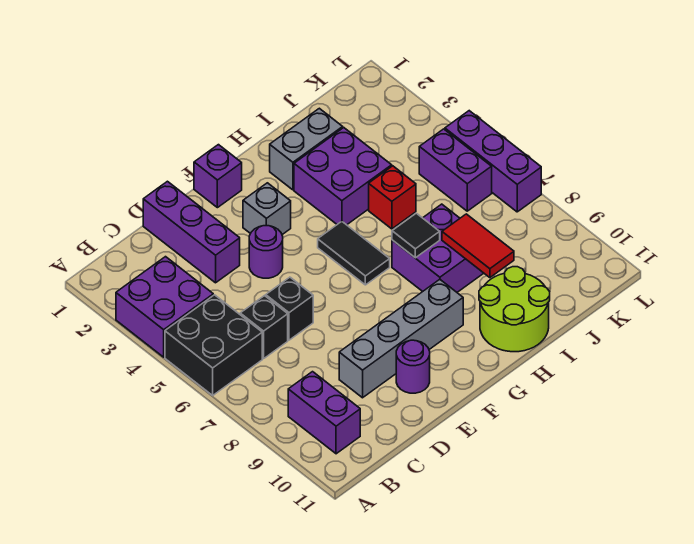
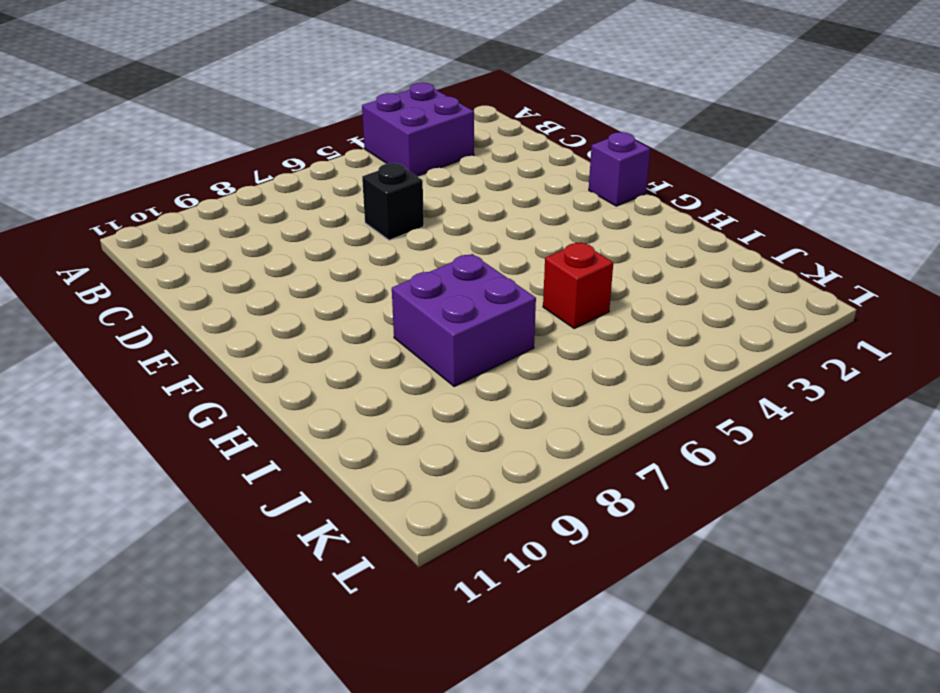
none -> black brick A5:B6 level 1
none -> purple brick B9:B10 level 1
none -> black brick C6 level 1

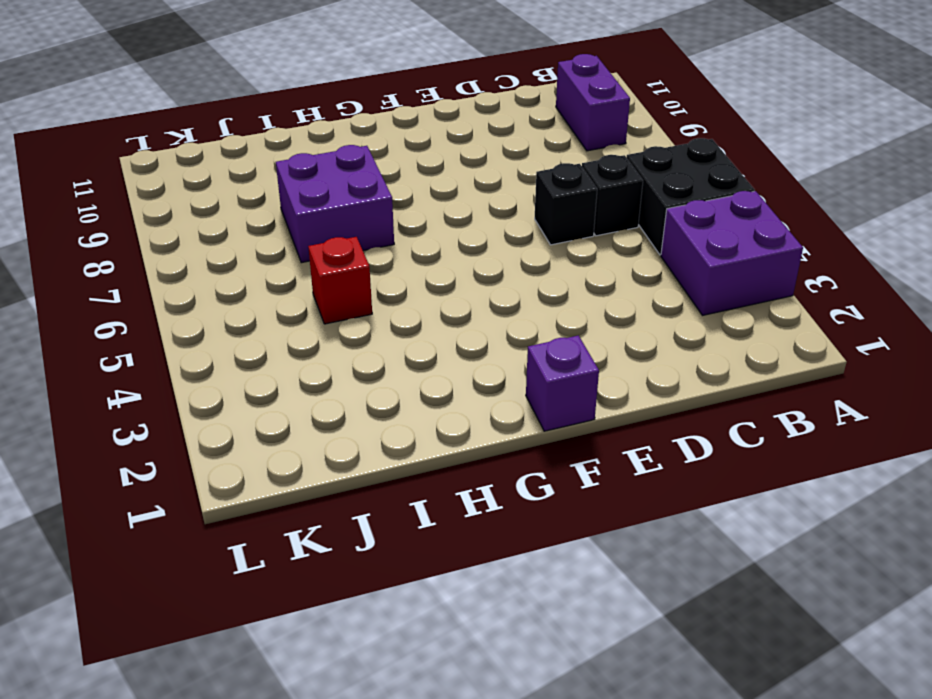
none -> purple brick D1:D3 level 1
none -> grey brick D9:G9 level 1
none -> purple round brick E4 level 1

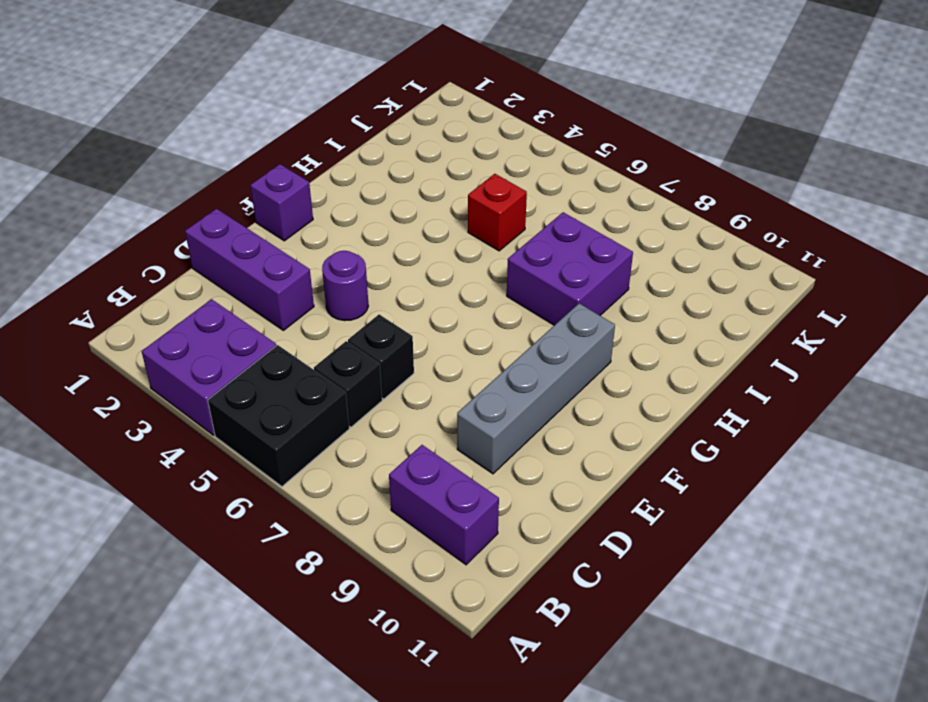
none -> purple round brick E10 level 1
none -> grey brick F3 level 1
none -> black tile G5:G6 level 1

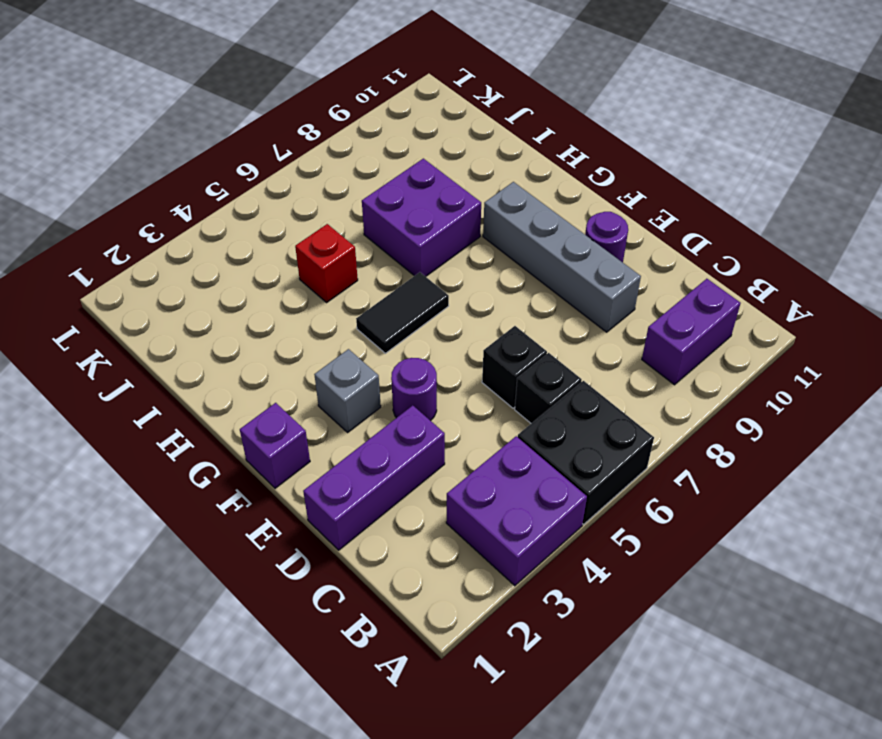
none -> grey brick H2:I2 level 1
none -> purple brick H3:I4 level 1
none -> lime round brick H10:I11 level 1

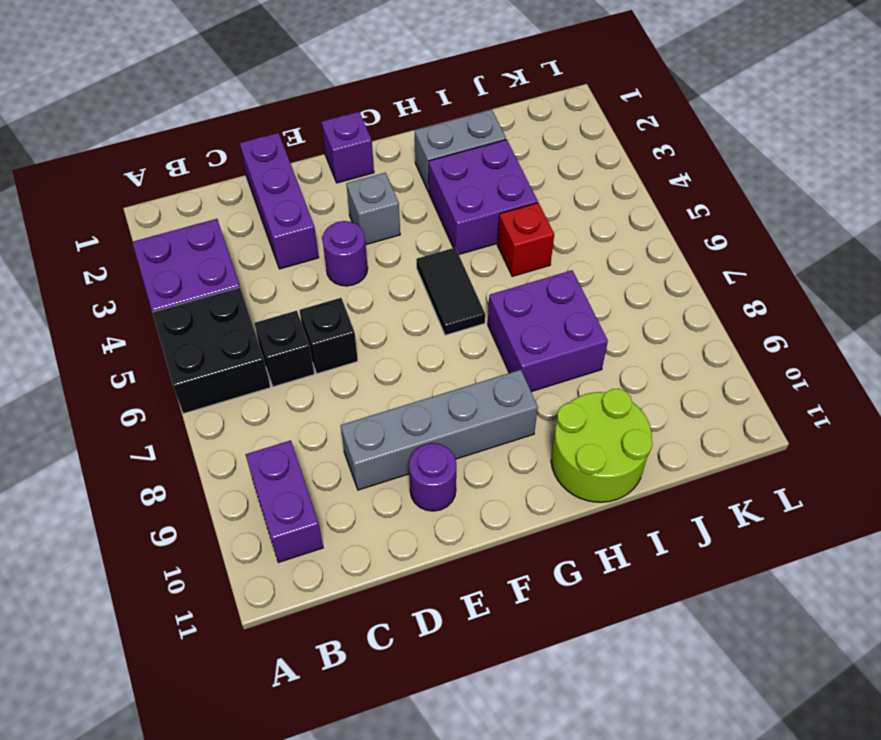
none -> purple brick K5:K6 level 1
none -> purple brick L5:L7 level 1
none -> black tile H7 level 2

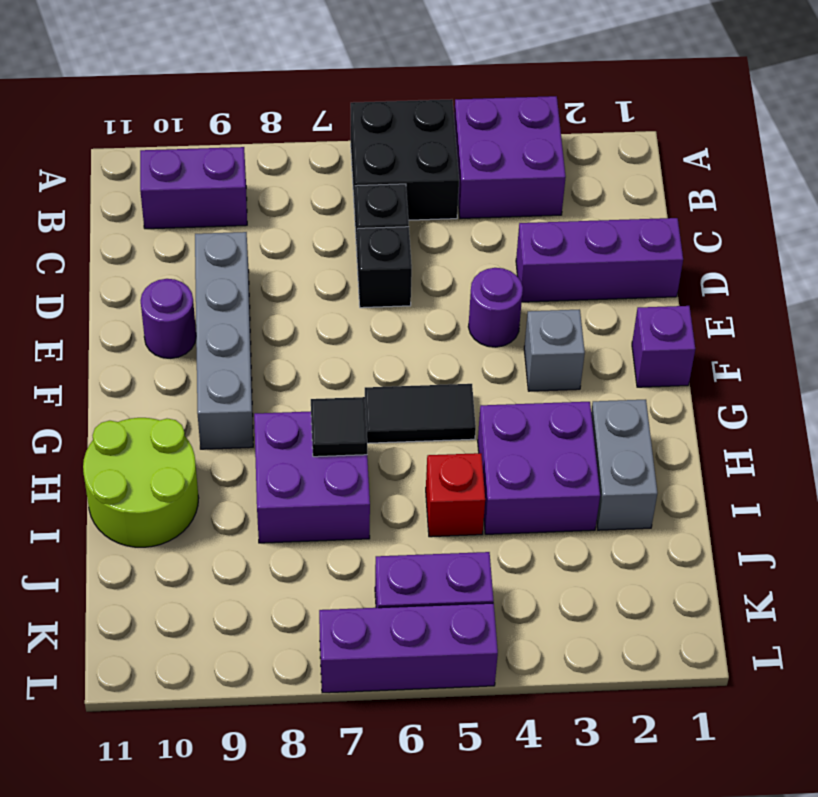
none -> red tile I8:I9 level 2

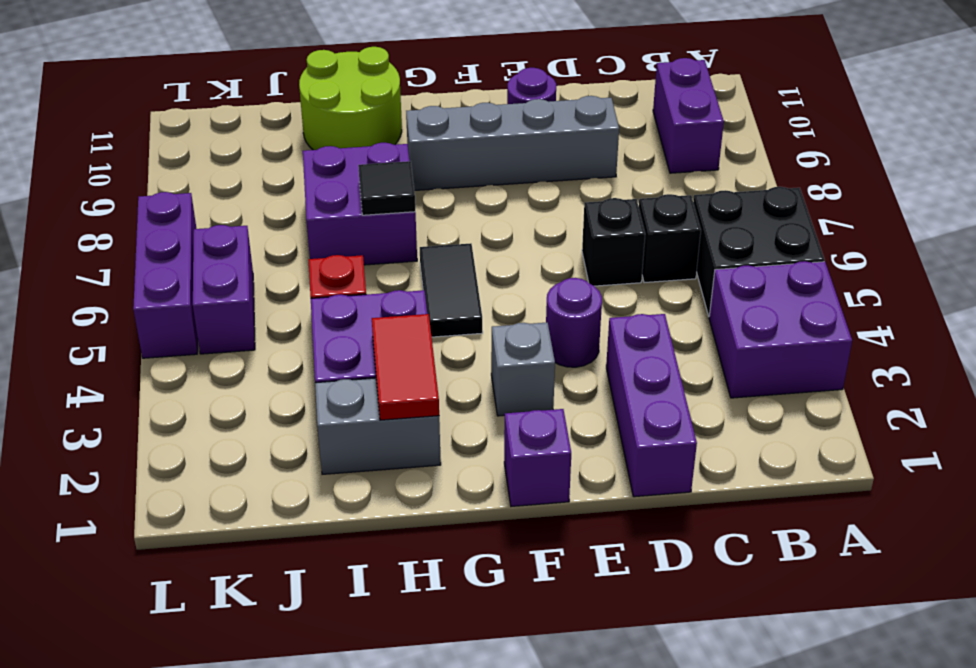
red tile H2:H3 level 2 -> red tile I8:I9 level 2

